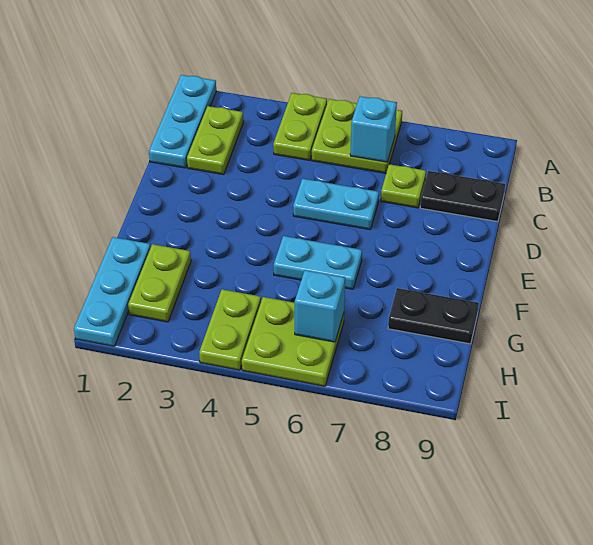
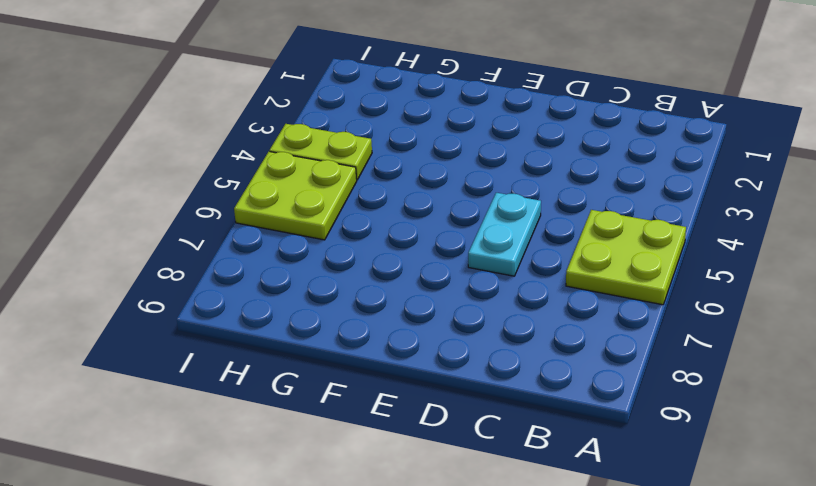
none -> cyan plate A1:C1 level 1
none -> lime plate A4:B4 level 1
none -> lime plate B2:C2 level 1

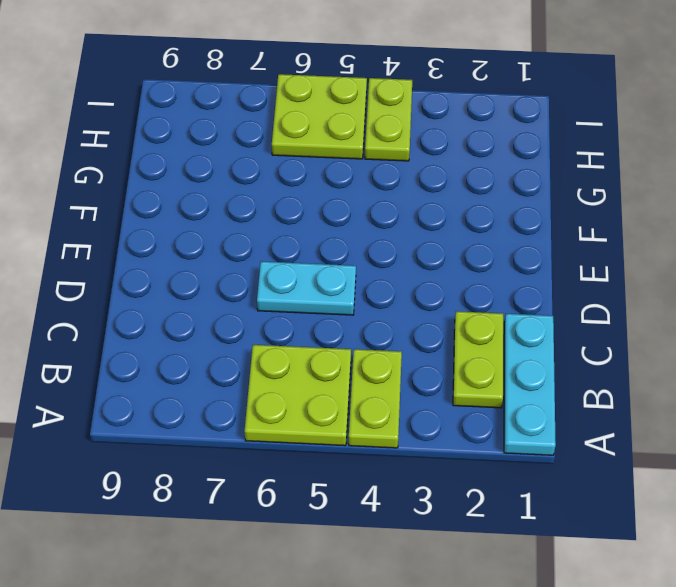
none -> lime plate C7 level 1
none -> black plate C8:C9 level 1
none -> cyan plate F5:F6 level 1

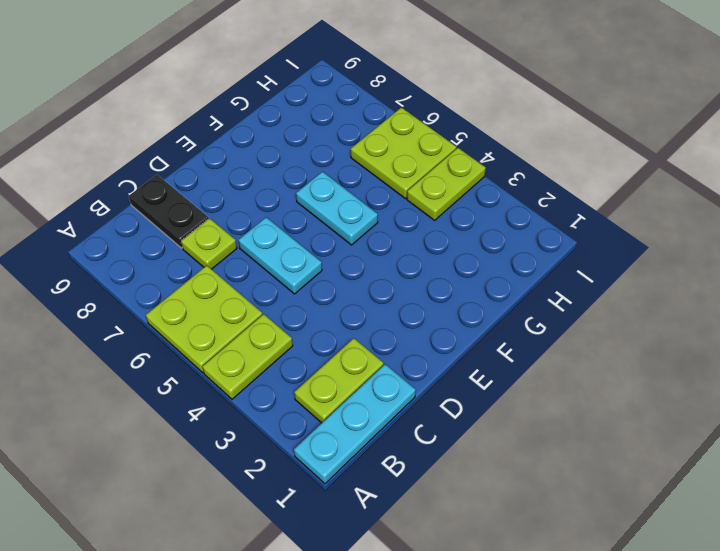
none -> cyan plate G1:I1 level 1
none -> lime plate G2:H2 level 1
none -> black plate G8:G9 level 1

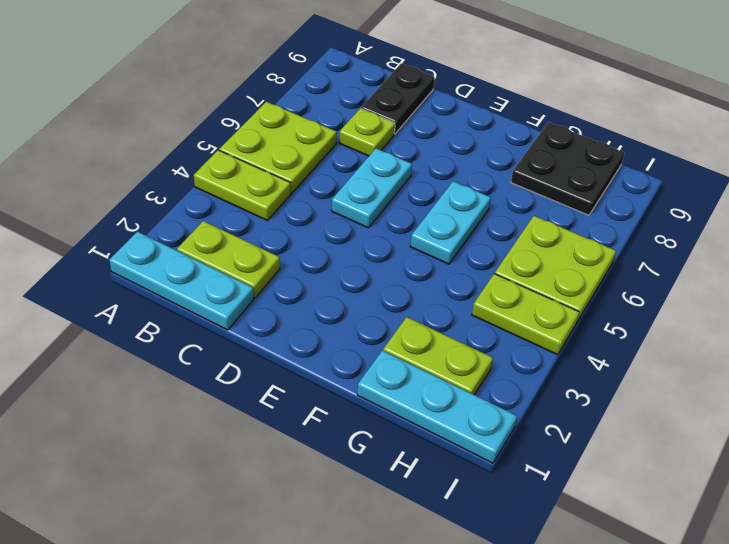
black plate G8:H9 level 1 -> black plate G8:G9 level 1
none -> cyan brick B6 level 2
none -> cyan brick H6 level 2

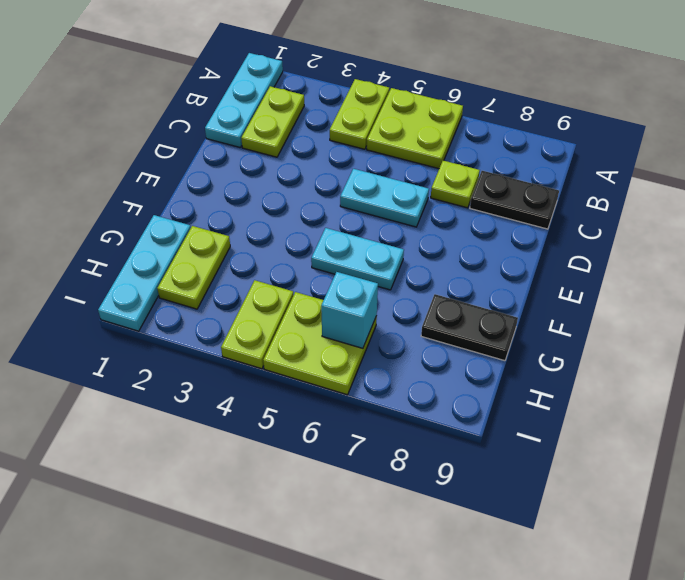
none -> cyan brick B6 level 2

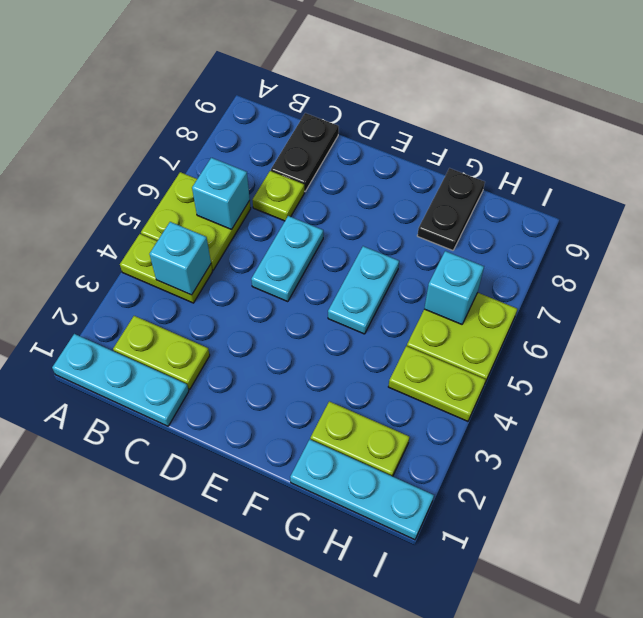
cyan brick B4 level 2 -> none

